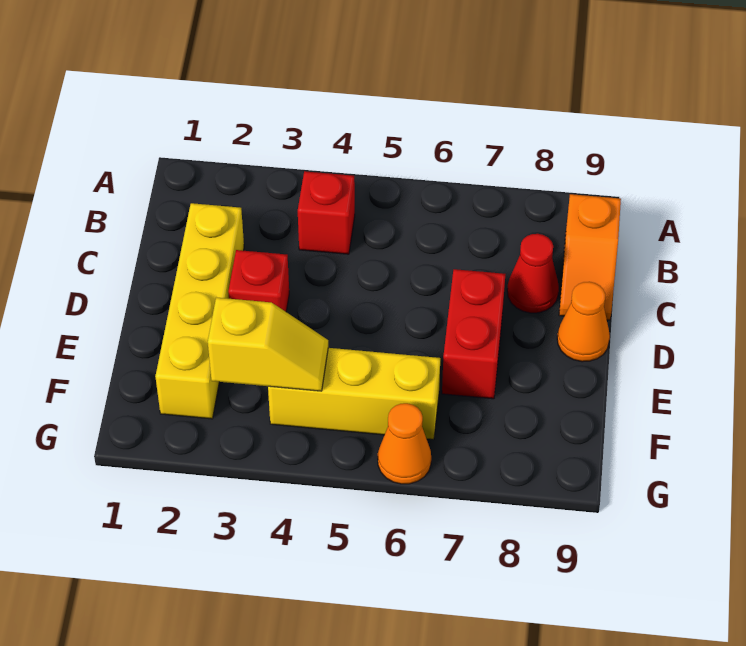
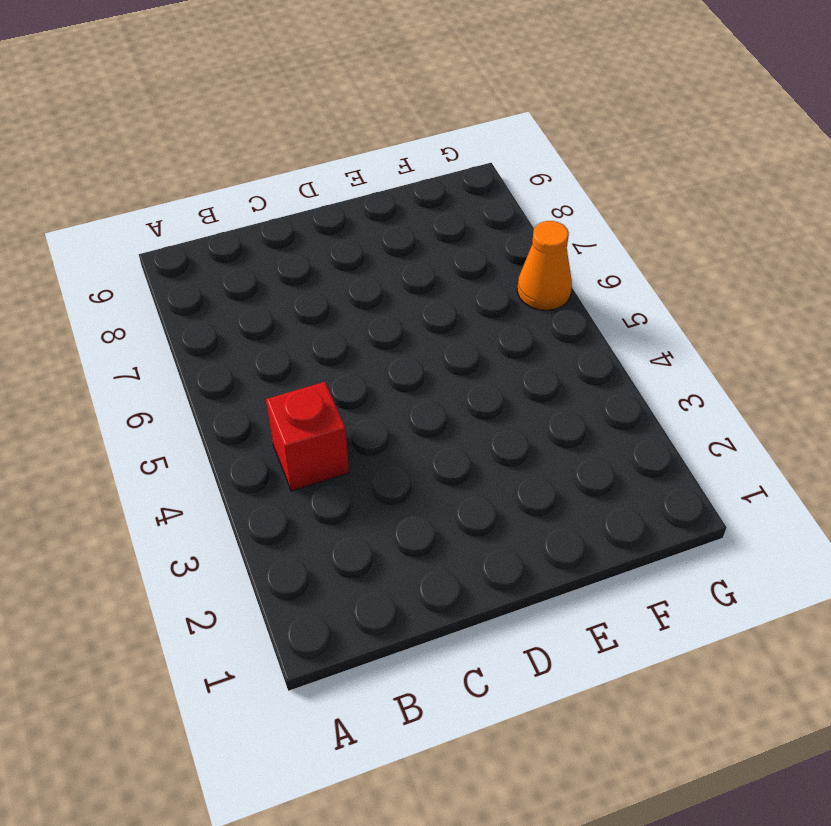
none -> orange slope B9:C9 level 1 top B
none -> yellow brick C2:F2 level 1

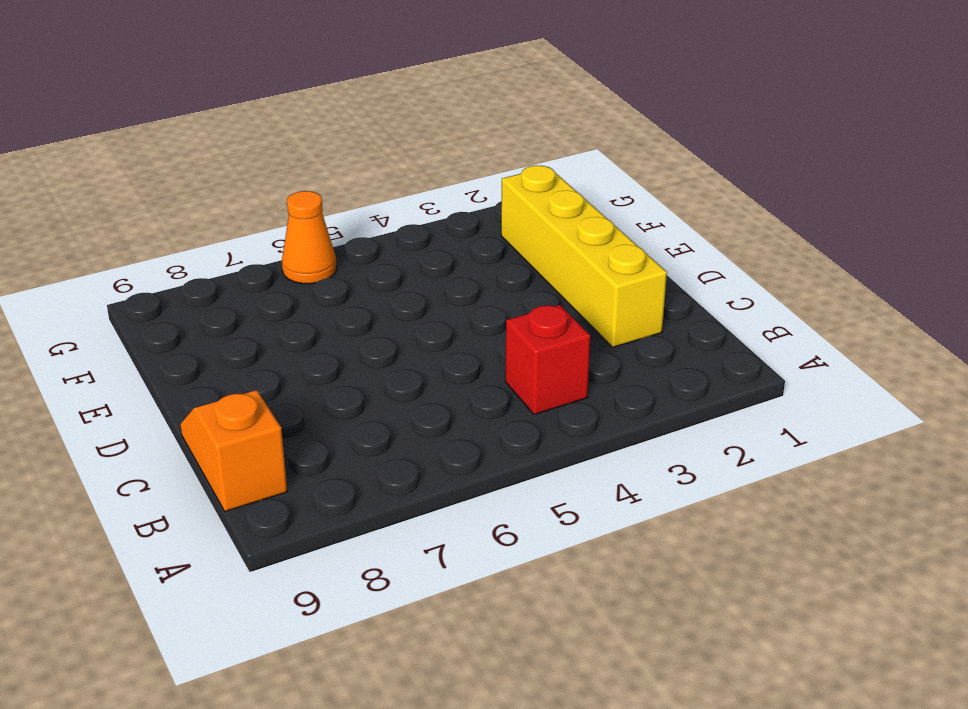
none -> red cone C8 level 1
none -> red brick D3 level 1

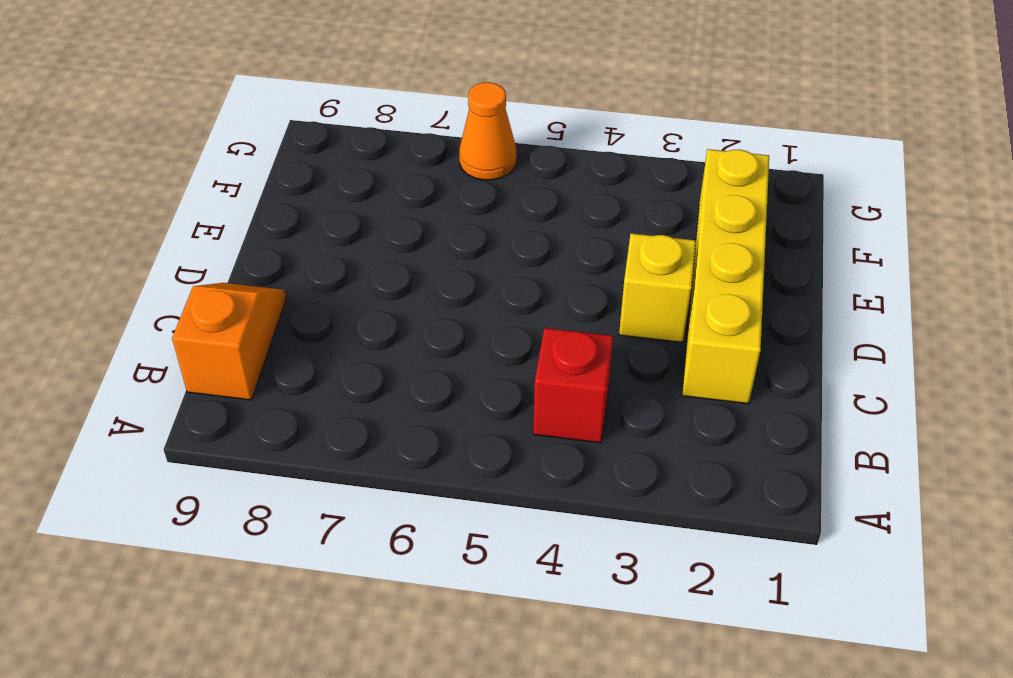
yellow brick D3 level 1 -> red brick D3 level 1
none -> red cone C8 level 1
none -> red brick D7:E7 level 1

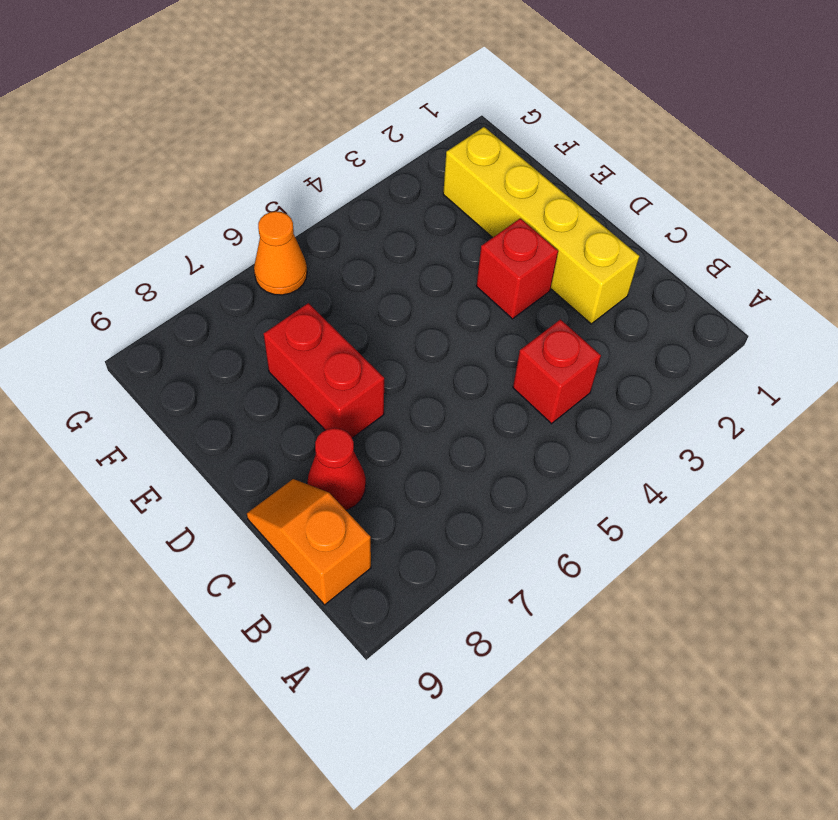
none -> orange cone D9 level 1
none -> yellow brick F4:F6 level 1

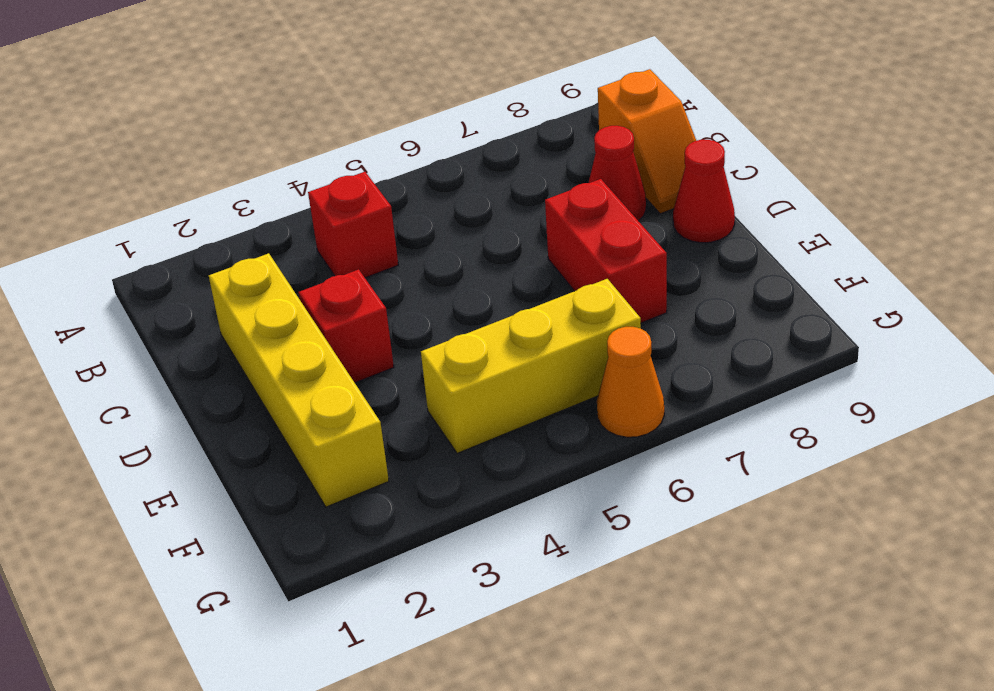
red cone D9 level 1 -> orange cone D9 level 1
none -> yellow slope F3:F4 level 2 top 3

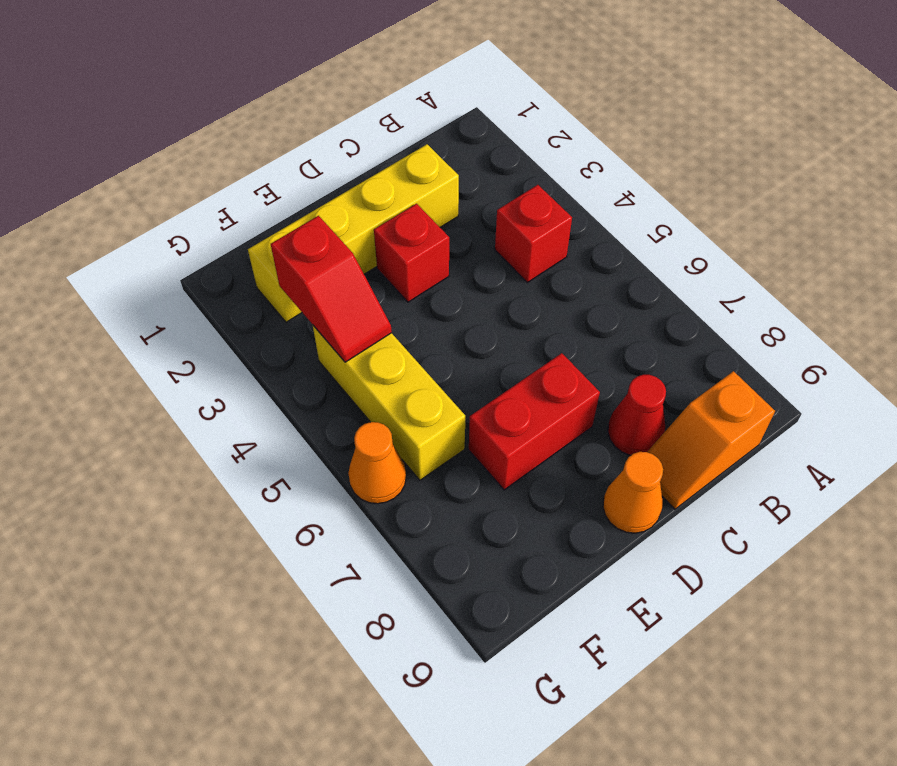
red slope F3:F4 level 2 top 3 -> yellow slope F3:F4 level 2 top 3

